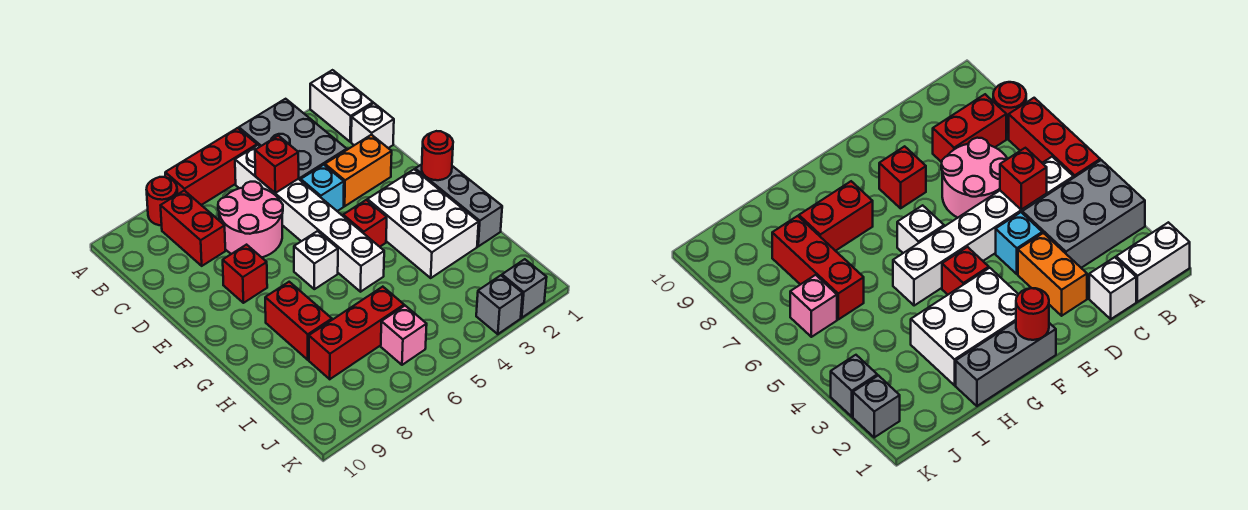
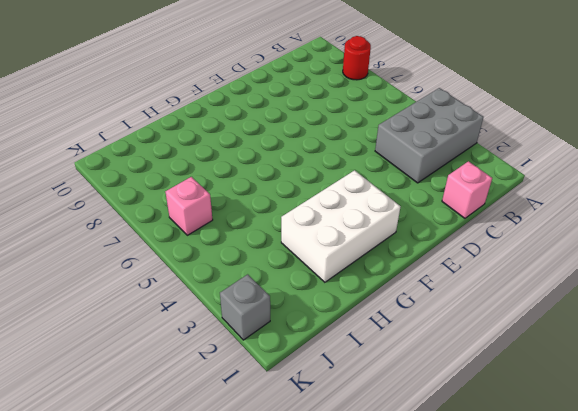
pink brick C1 level 1 -> white brick C1 level 1
none -> white brick A1:B1 level 1
none -> red brick A5:A7 level 1
none -> white brick B5:G5 level 1

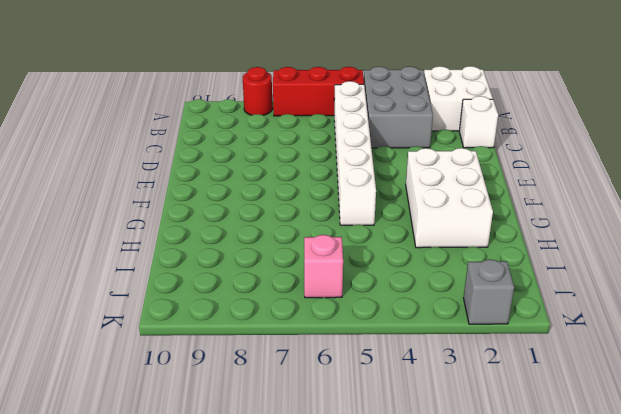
white brick A1:B2 level 1 -> white brick A1:B1 level 1
none -> red brick B8:C8 level 1
none -> pink round brick C6:D7 level 1
none -> orange brick D2:D3 level 1

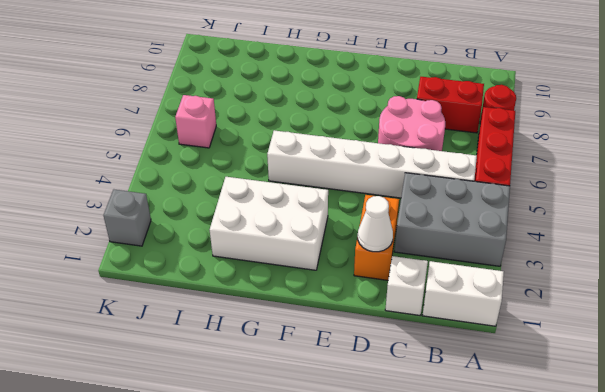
white cone D2 level 2 -> none
none -> cyan brick D4 level 1
none -> red brick E8 level 1
none -> grey brick F1:H1 level 1

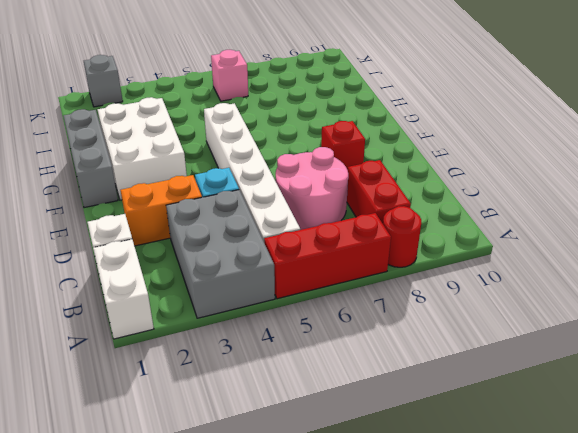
none -> red brick F4 level 1
none -> white brick F6 level 1
none -> red brick G8:H8 level 1

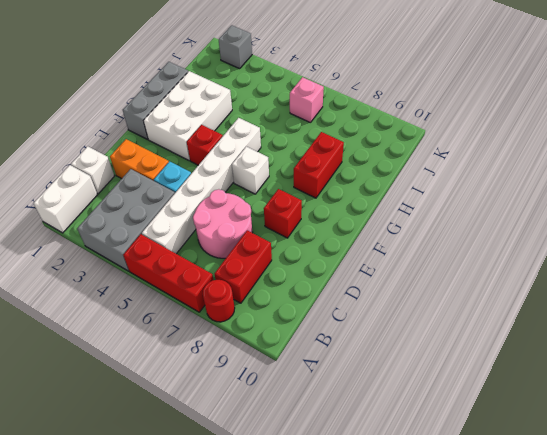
none -> red brick I6:I8 level 1
none -> grey brick K3 level 1
none -> red brick C5 level 2

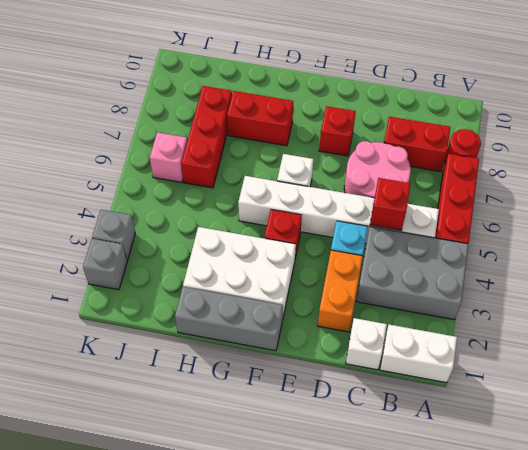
none -> red round brick F1 level 2

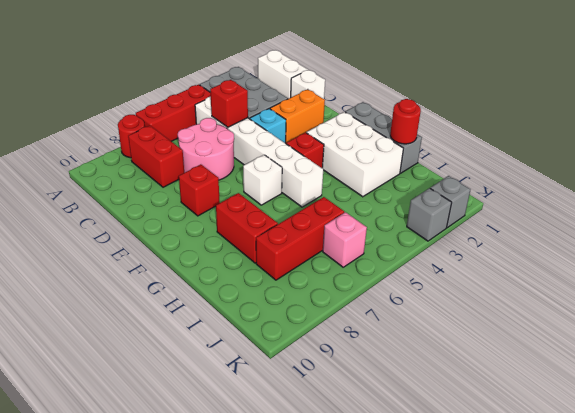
red round brick H1 level 2 -> red round brick F1 level 2

